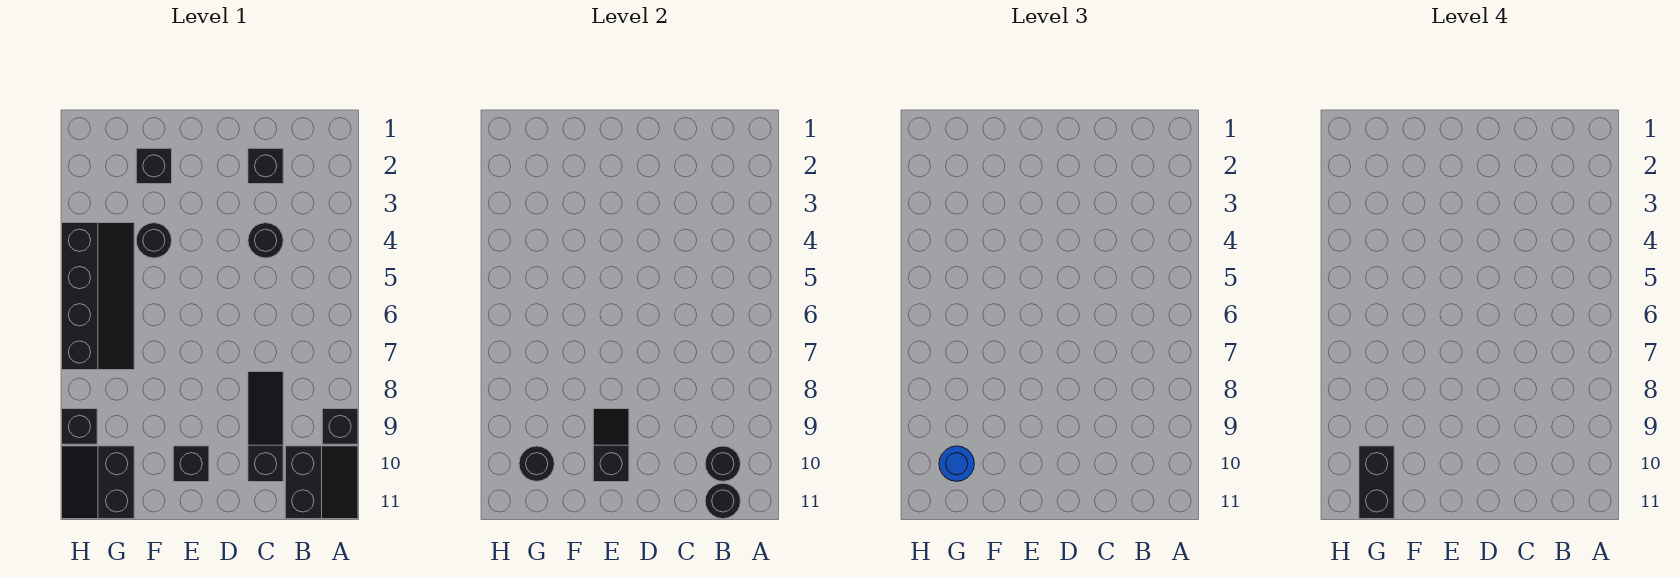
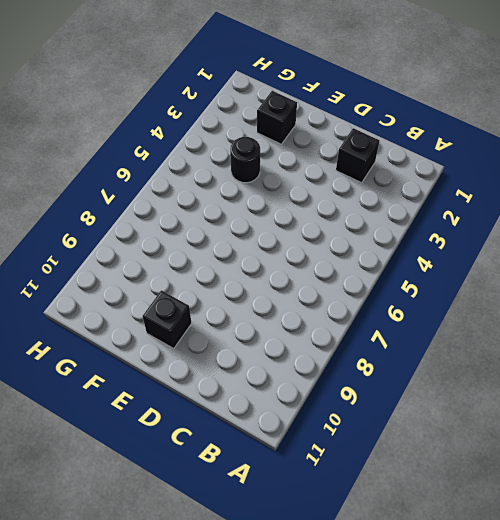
none -> black brick A9 level 1
none -> black slope A10:B11 level 1 top B
none -> black round brick C4 level 1

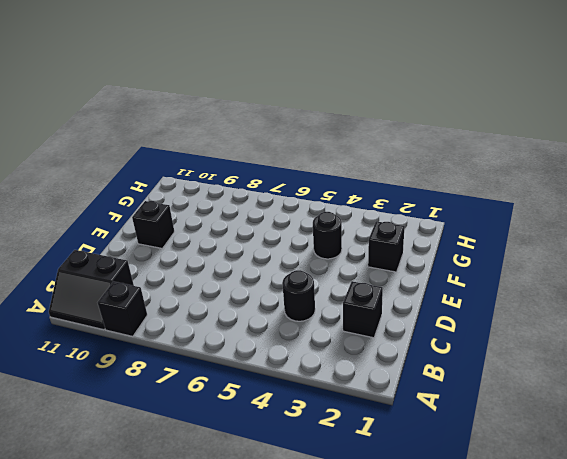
none -> black slope C8:C10 level 1 top 10
none -> black slope G4:H7 level 1 top H
none -> black slope G10:H11 level 1 top G

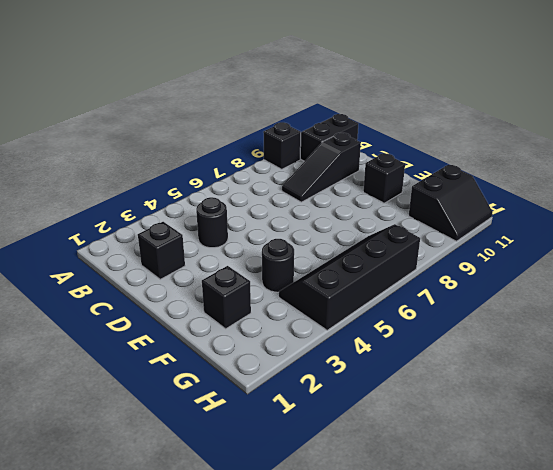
none -> black brick H9 level 1
none -> black round brick B10 level 2
none -> black round brick B11 level 2

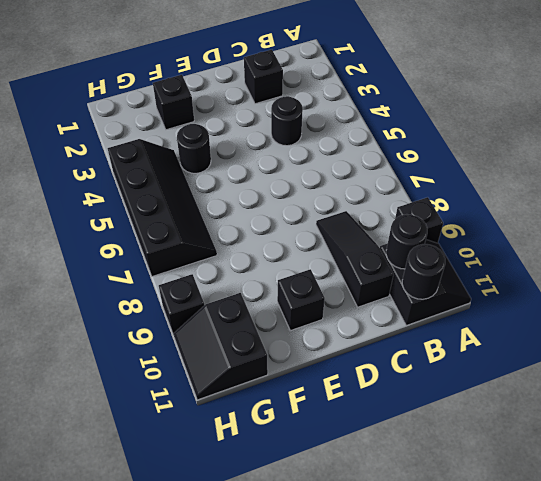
none -> black slope E9:E10 level 2 top 10
none -> black round brick G10 level 2
none -> blue round brick G10 level 3

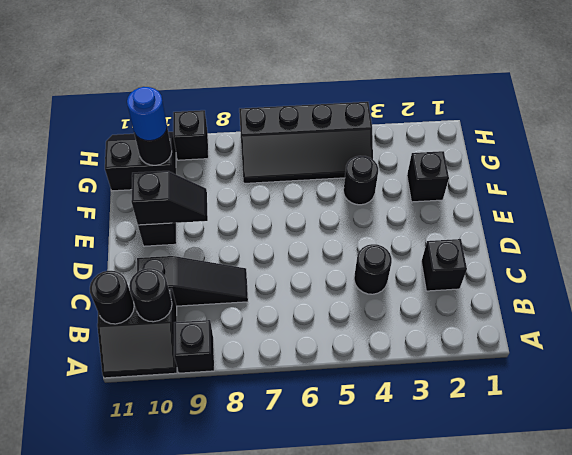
none -> black brick G10:G11 level 4

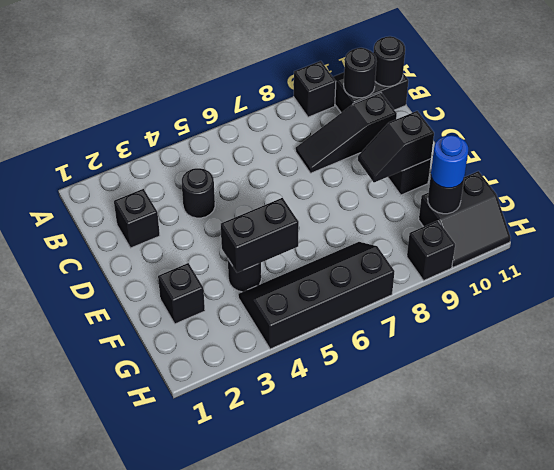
black brick F4:F5 level 2 -> black brick G10:G11 level 4

